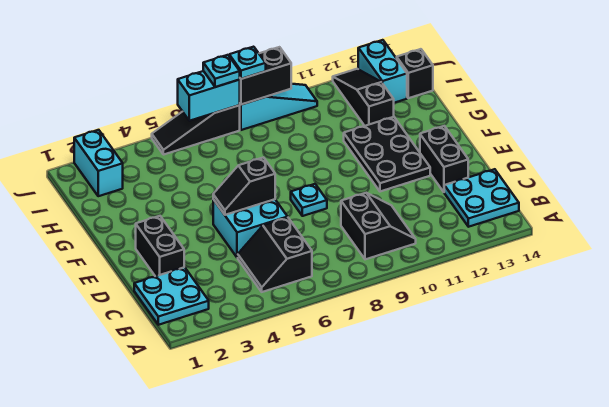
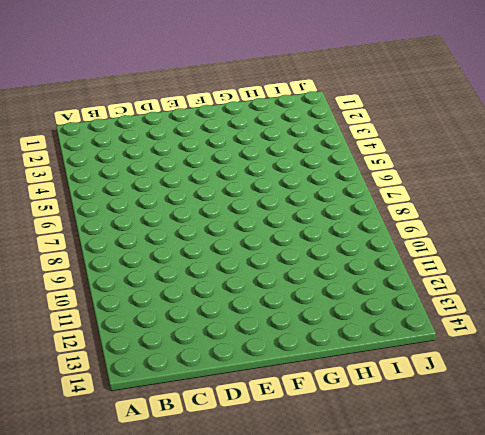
none -> cyan plate B1:C2 level 1
none -> black slope B5:C6 level 1 top 6
none -> black slope B9:C10 level 1 top 9

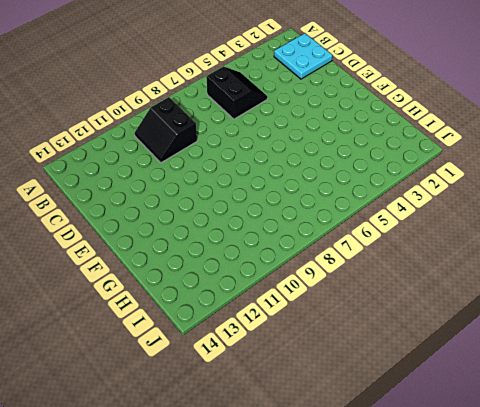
none -> cyan plate B13:C14 level 1
none -> black brick D2:E2 level 1
none -> cyan brick D5:E6 level 1

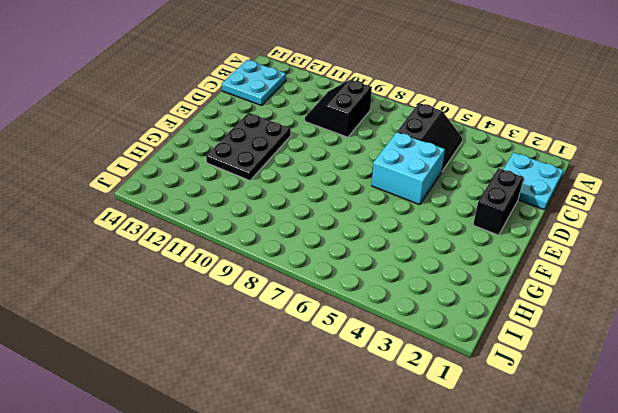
none -> black brick D13:E13 level 1
none -> cyan plate E8 level 1
none -> black slope H12:J12 level 1 top H

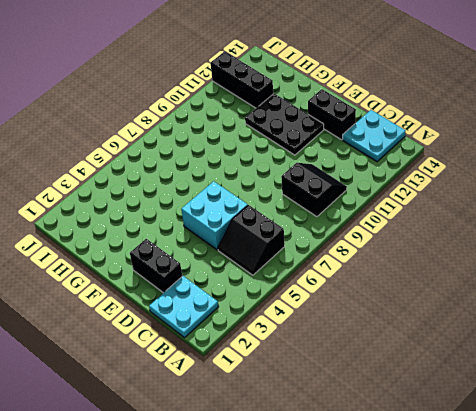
black brick H12:J12 level 1 -> black slope H12:J12 level 1 top H
none -> cyan plate E8 level 1
none -> cyan brick I2:J2 level 1
none -> cyan brick I13:J13 level 1

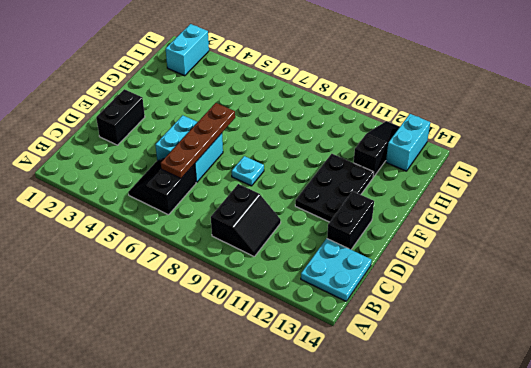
brown plate C6:F6 level 2 -> black slope E5:E6 level 2 top 6
none -> cyan plate B1:C2 level 1
none -> black brick I14 level 1
none -> black slope J5:J7 level 1 top 7

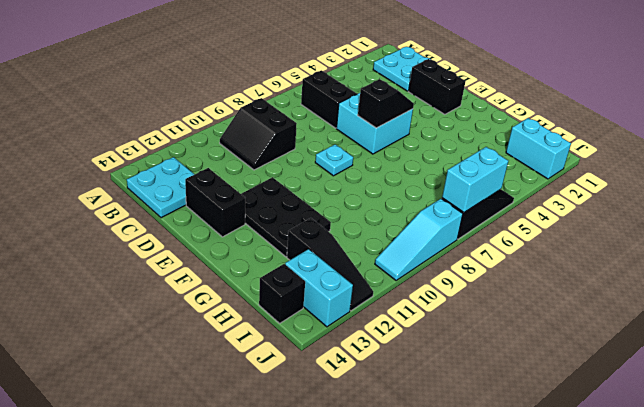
none -> black brick J8:J9 level 2
none -> cyan plate J7 level 3
none -> cyan plate J8 level 3

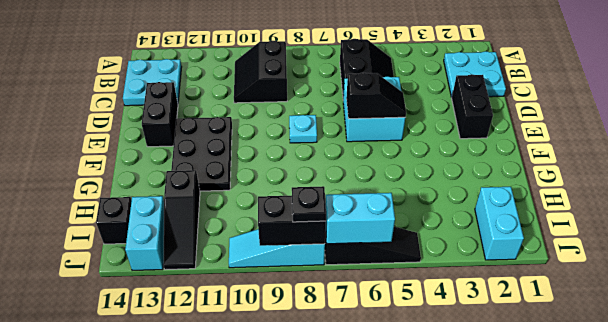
black plate J8 level 3 -> cyan plate J8 level 3
none -> cyan plate J7 level 3

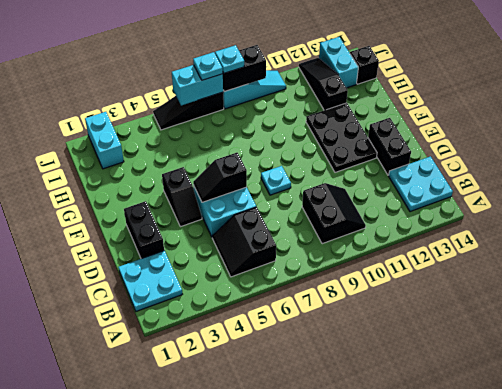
black slope E4:F4 level 1 top F -> none

